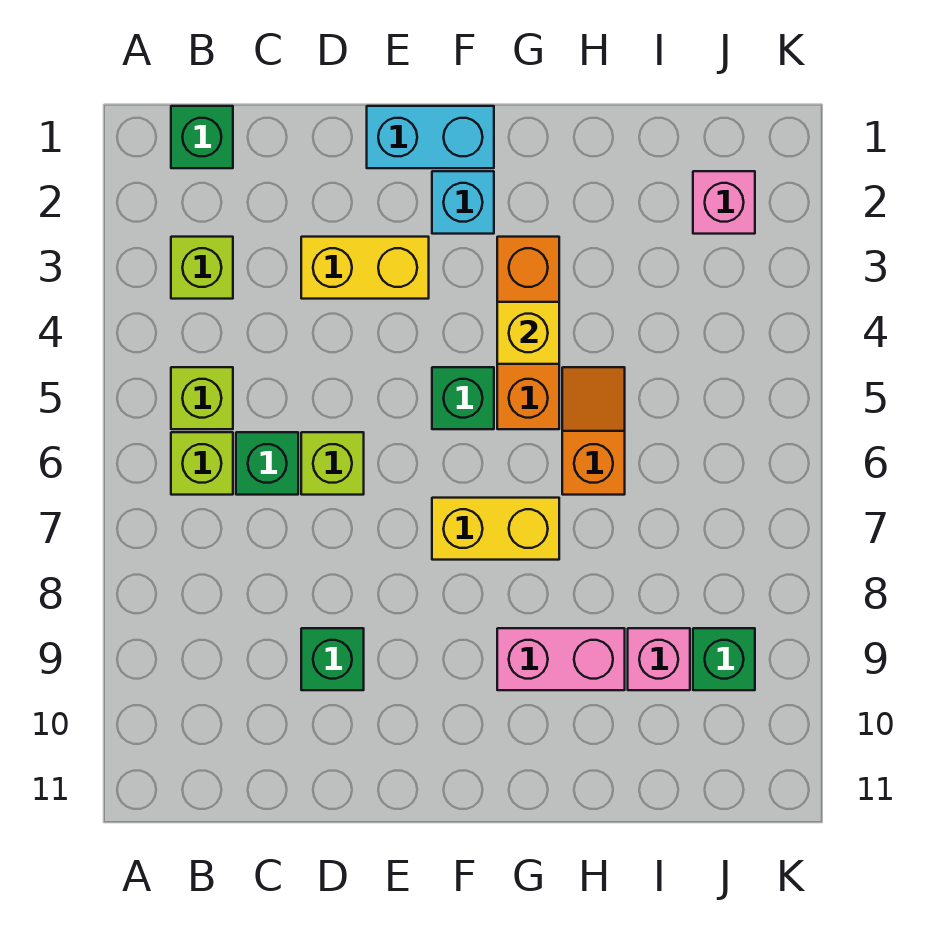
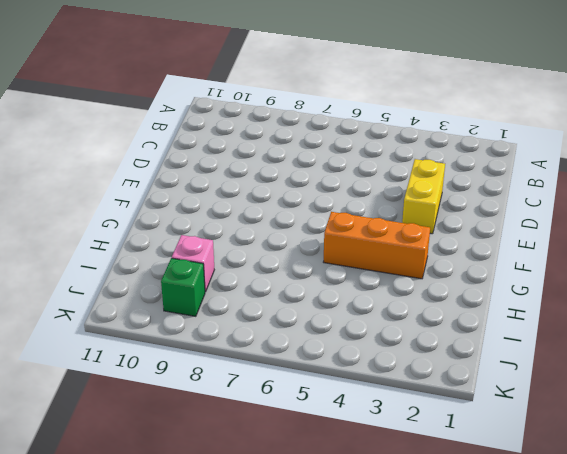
none -> green brick B1 level 1
none -> lime brick B3 level 1
none -> lime brick B5 level 1

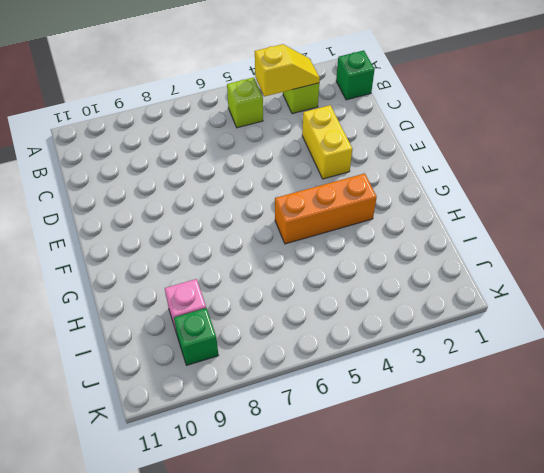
yellow slope B3:B4 level 2 top 4 -> none
none -> lime brick B6 level 1
none -> green brick C6 level 1
none -> lime brick D6 level 1

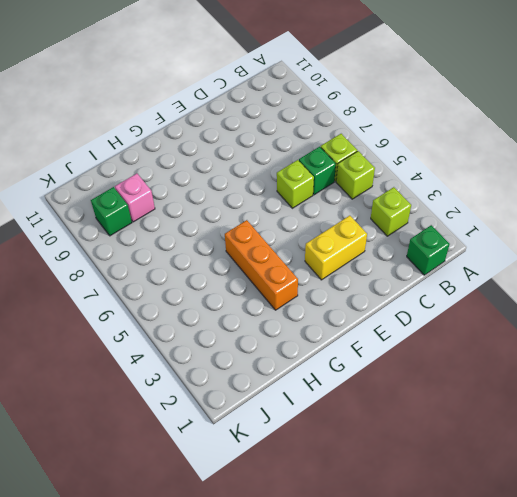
none -> green brick D9 level 1
none -> cyan brick E1:F1 level 1
none -> cyan brick F2 level 1

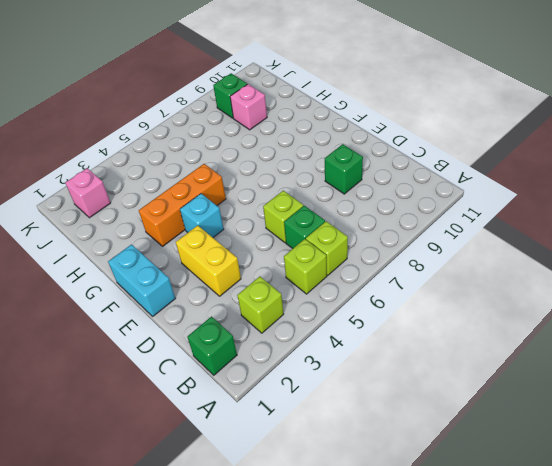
cyan brick F4 level 1 -> cyan brick F2 level 1
none -> green brick F5 level 1
none -> yellow brick F7:G7 level 1
none -> pink brick G9:H9 level 1

